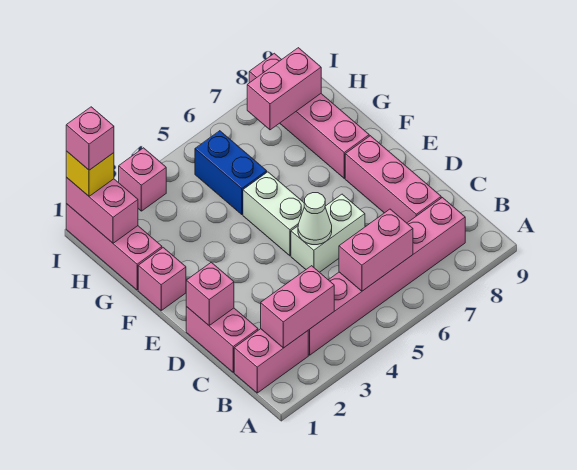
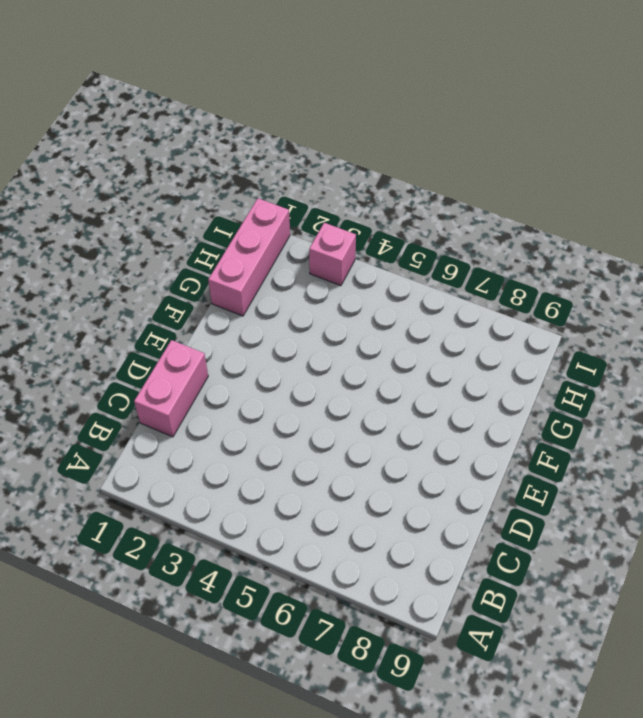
none -> pink brick B1:B2 level 1
none -> pink brick B3:B8 level 1
none -> pink brick C8:E8 level 1

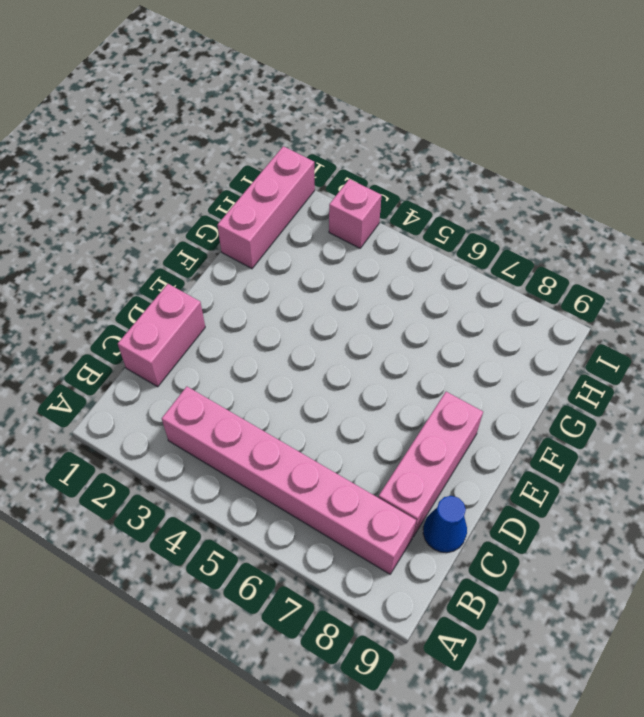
blue cone C9 level 1 -> none
none -> pink brick B1:B2 level 1
none -> white brick D5:D6 level 1
none -> white brick E5:F5 level 1

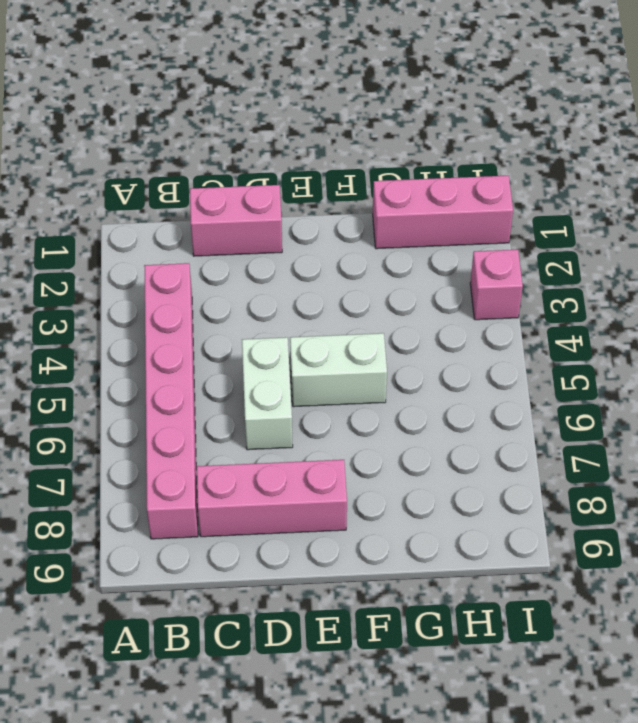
none -> pink brick B1:B2 level 1
none -> pink brick F1 level 1
none -> pink brick F8:I8 level 1

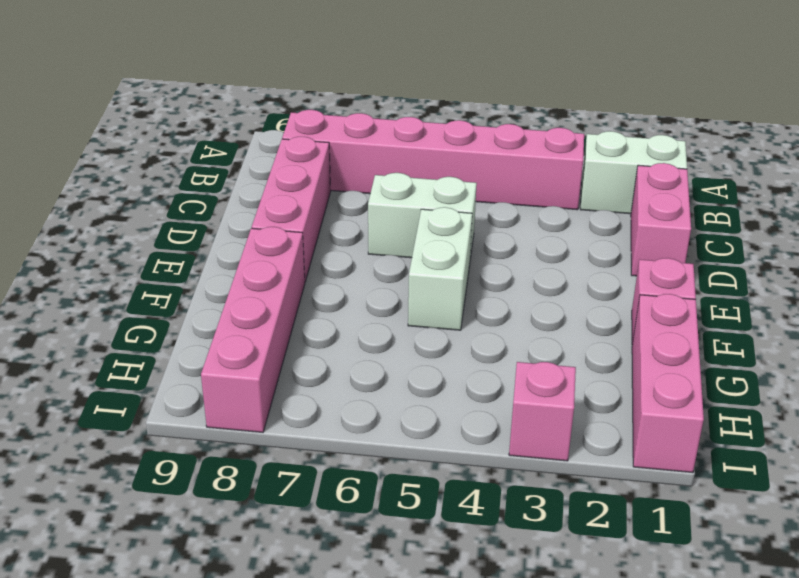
white brick B1:B2 level 1 -> pink brick B1:B2 level 1
none -> blue brick G5:H5 level 1
none -> pink brick B2:B3 level 2
none -> pink brick B5:B6 level 2

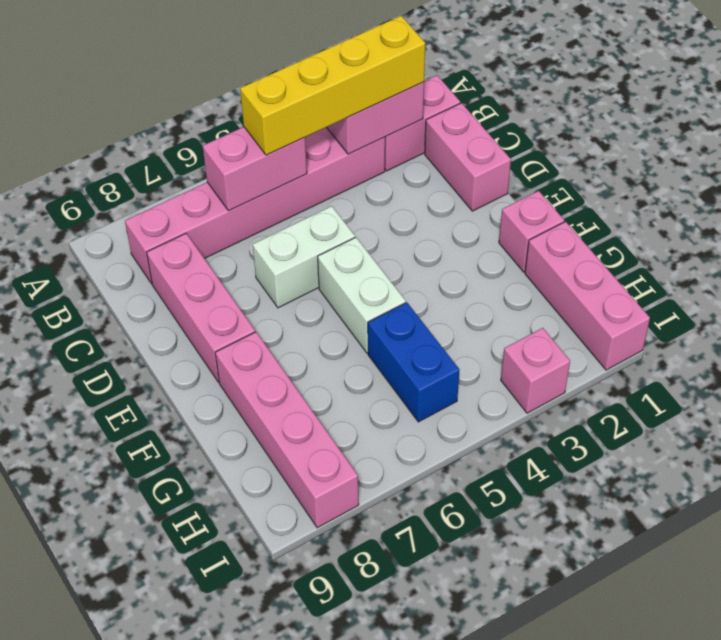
yellow brick B2:B5 level 3 -> none
none -> pink brick D1 level 2
none -> white cone D5 level 2
none -> pink brick H1:I1 level 2

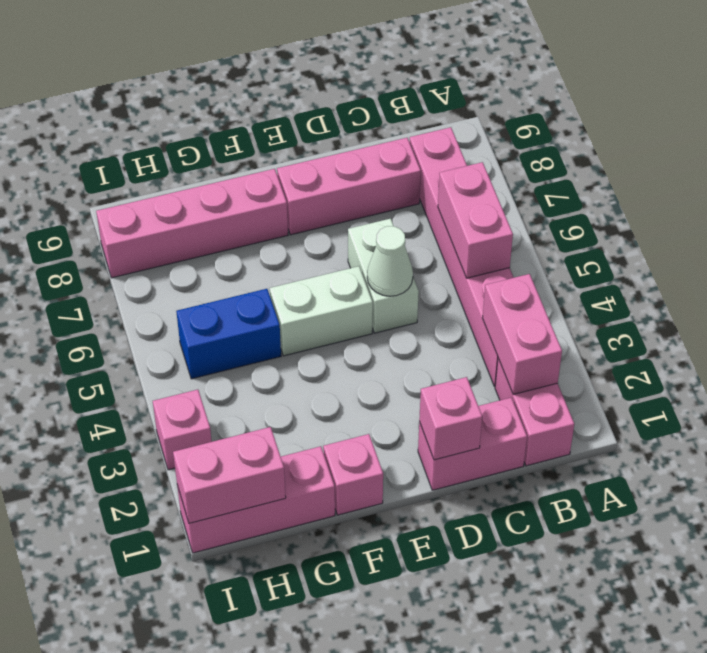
none -> pink brick H7:H8 level 2
none -> yellow brick I1 level 3
none -> pink brick I1 level 4

